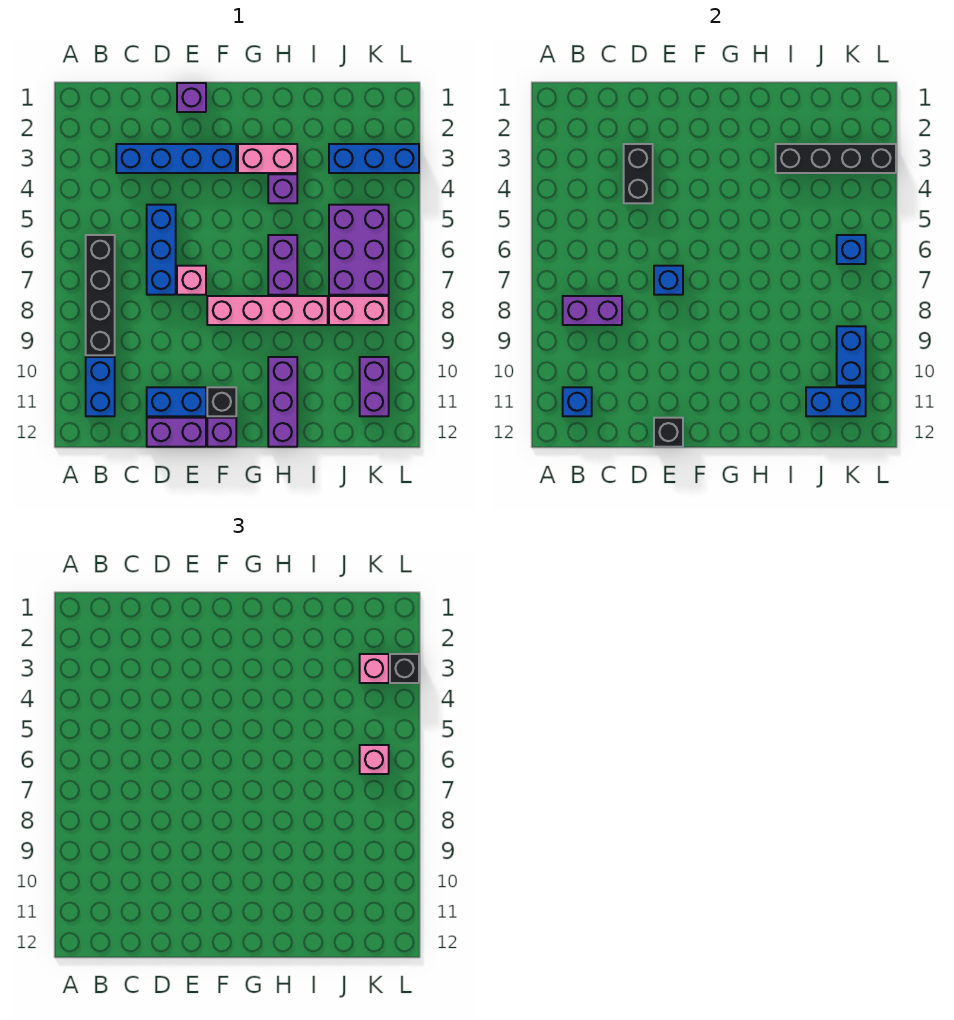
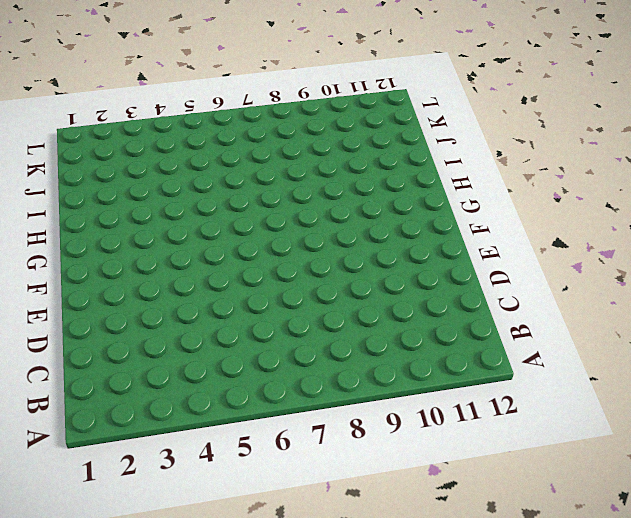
none -> black brick B6:B9 level 1
none -> blue brick B10:B11 level 1
none -> blue brick C3:F3 level 1
none -> blue brick D5:D7 level 1

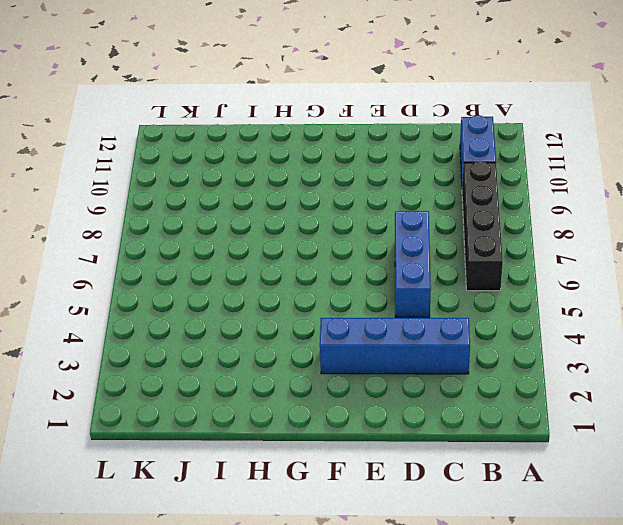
none -> blue brick D11:E11 level 1
none -> purple brick D12:E12 level 1
none -> purple brick E1 level 1
none -> pink brick E7 level 1

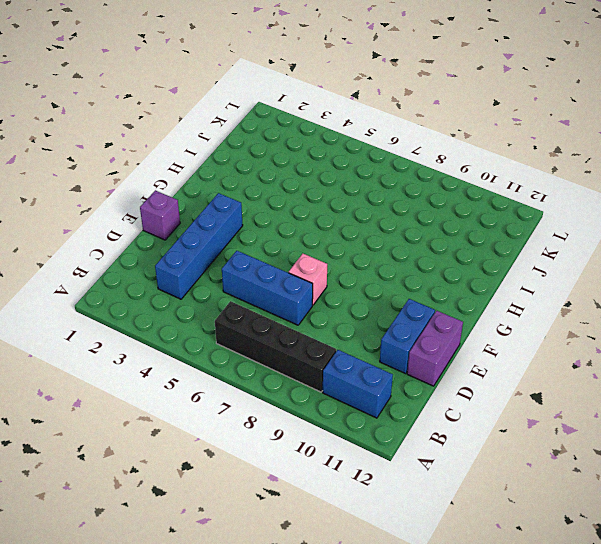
none -> pink brick F8:I8 level 1
none -> black brick F11 level 1
none -> purple brick F12 level 1
none -> pink brick G3:H3 level 1

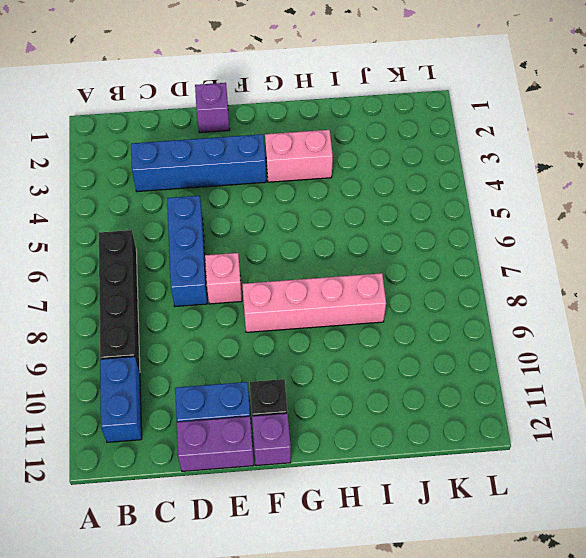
none -> purple brick H4 level 1
none -> purple brick H6:H7 level 1
none -> purple brick H10:H12 level 1
none -> blue brick J3:L3 level 1

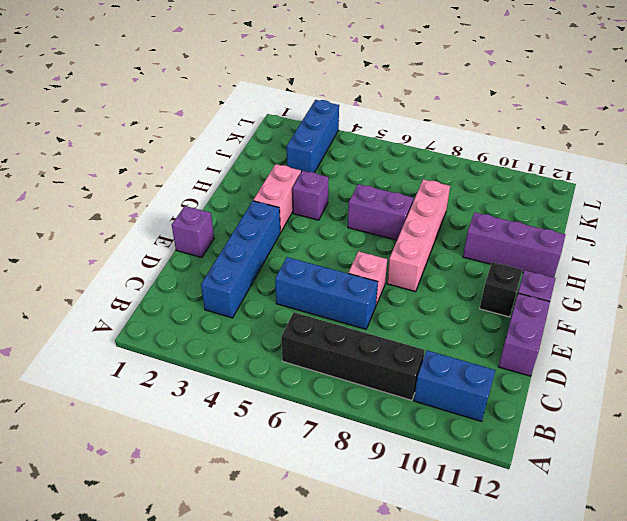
none -> blue brick D11:E11 level 1
none -> purple brick J5:K7 level 1
none -> pink brick J8:K8 level 1
none -> purple brick K10:K11 level 1

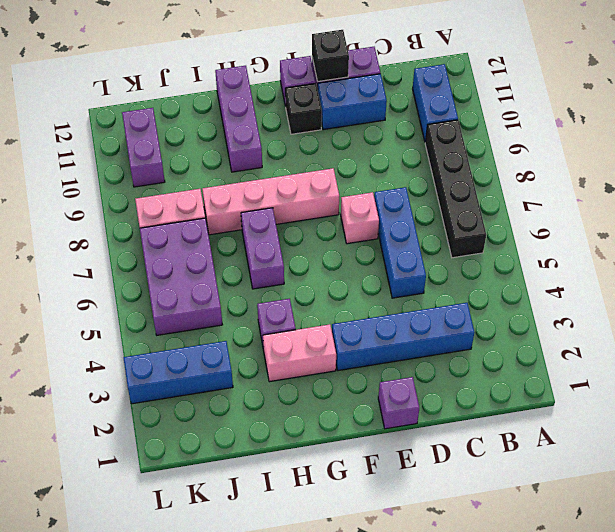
none -> purple brick B8:C8 level 2
none -> blue brick B11 level 2
none -> black brick D3:D4 level 2
none -> blue brick E7 level 2

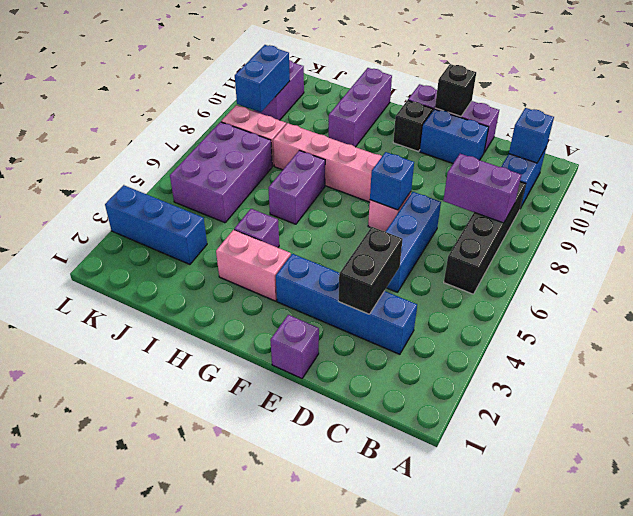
none -> black brick I3:L3 level 2
none -> blue brick J11:K11 level 2
none -> blue brick K6 level 2
none -> pink brick K3 level 3

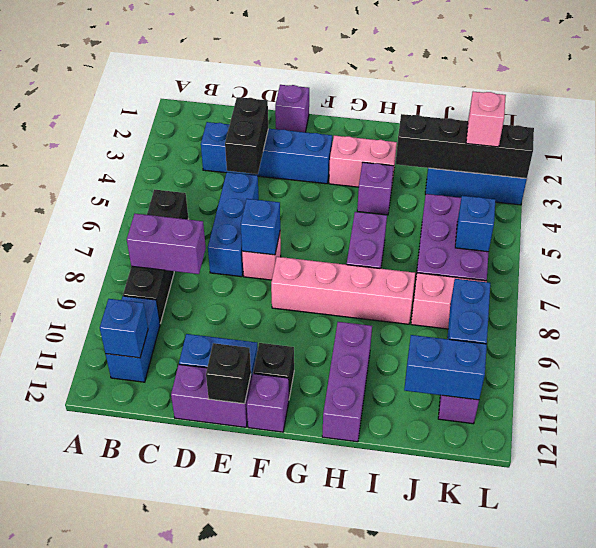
none -> pink brick K6 level 3
none -> black brick L3 level 3

